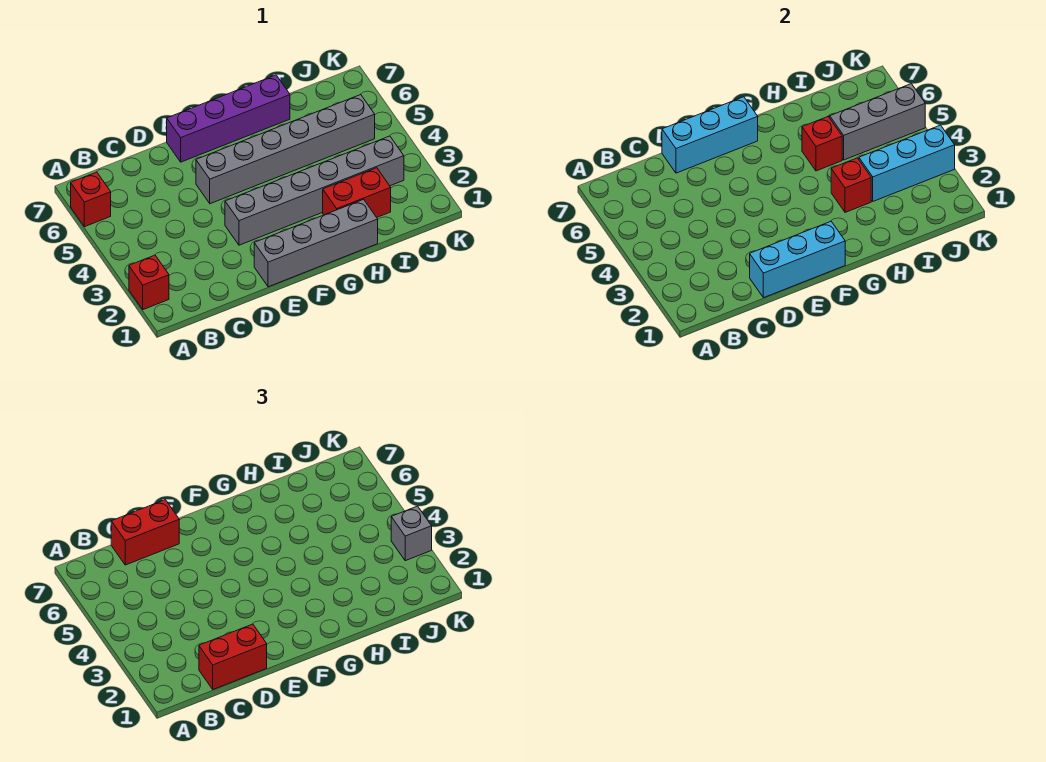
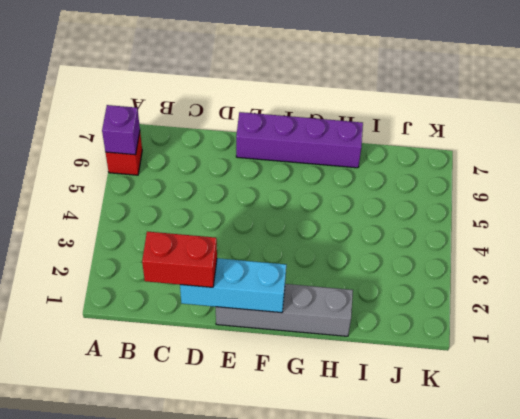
purple brick A6 level 2 -> none
none -> red brick A2 level 1
none -> grey brick E3:J3 level 1
none -> grey brick E5:J5 level 1

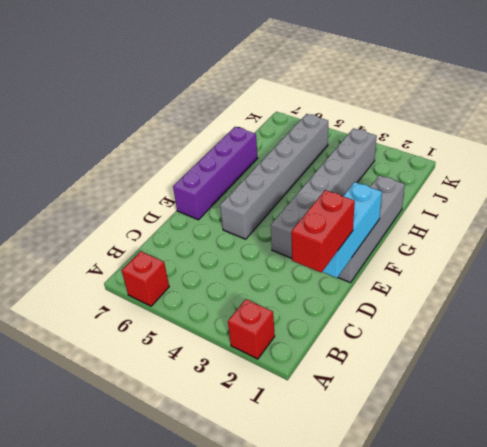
none -> red brick H2:I2 level 1
none -> cyan brick D7:F7 level 2
none -> red brick H3 level 2

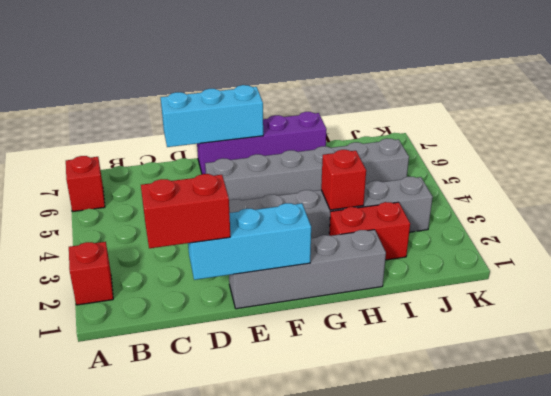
none -> red brick H5 level 2
none -> cyan brick I3:K3 level 2
none -> grey brick I5:K5 level 2

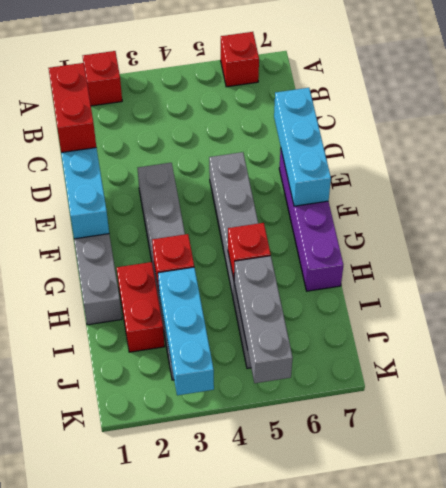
none -> red brick C7:D7 level 3
none -> grey brick K3 level 3

